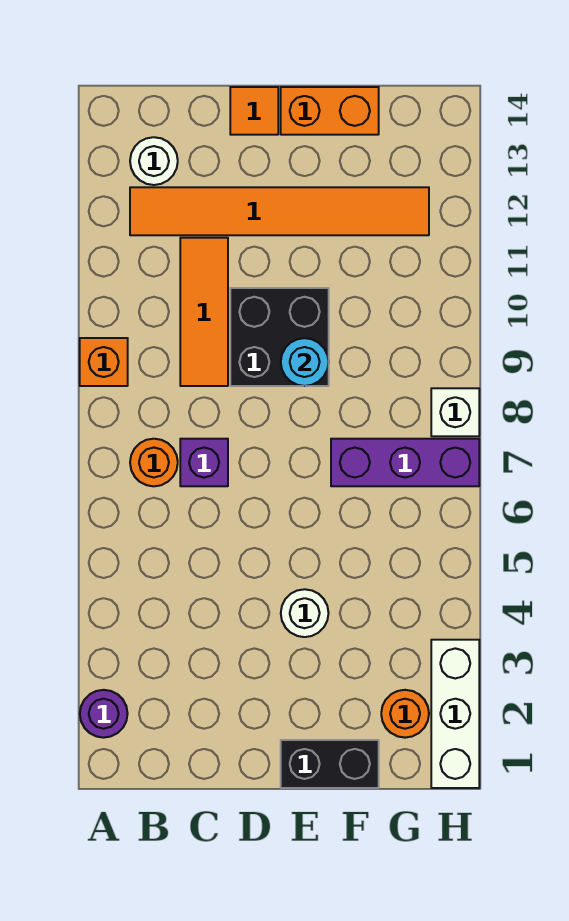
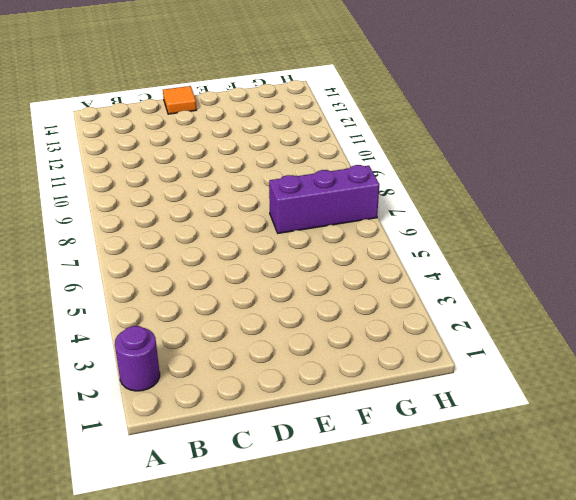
none -> orange brick A9 level 1
none -> orange round brick B7 level 1
none -> orange tile B12:G12 level 1

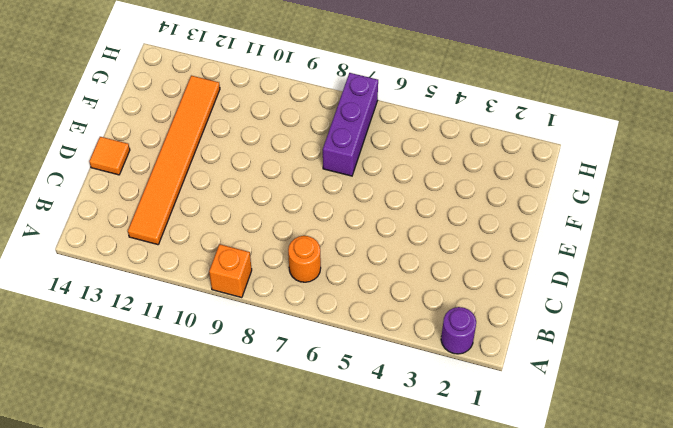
none -> white round brick B13 level 1
none -> purple brick C7 level 1
none -> orange tile C9:C11 level 1

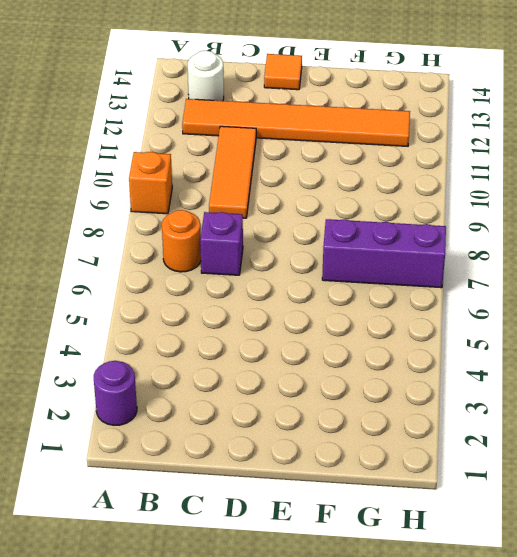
none -> black brick D9:E10 level 1
none -> black brick E1:F1 level 1
none -> white round brick E4 level 1

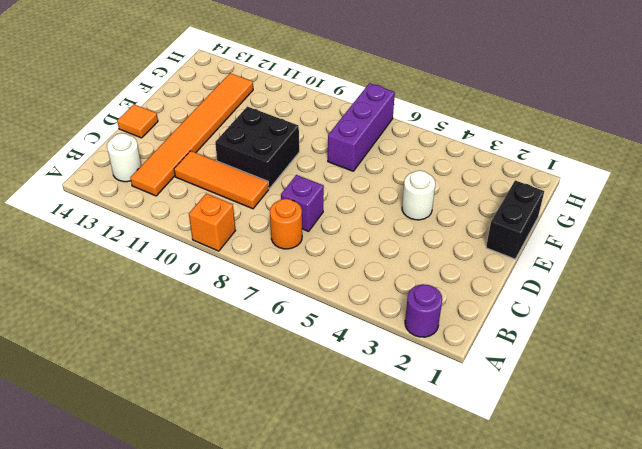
none -> orange brick E14:F14 level 1
none -> orange round brick G2 level 1
none -> white brick H1:H3 level 1

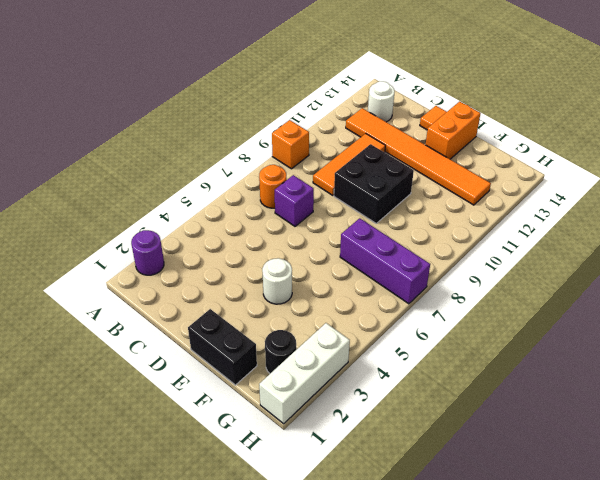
orange brick E13:E14 level 1 -> orange brick E14:F14 level 1
black round brick G2 level 1 -> orange round brick G2 level 1
none -> white brick H8 level 1
none -> cyan round brick E9 level 2

